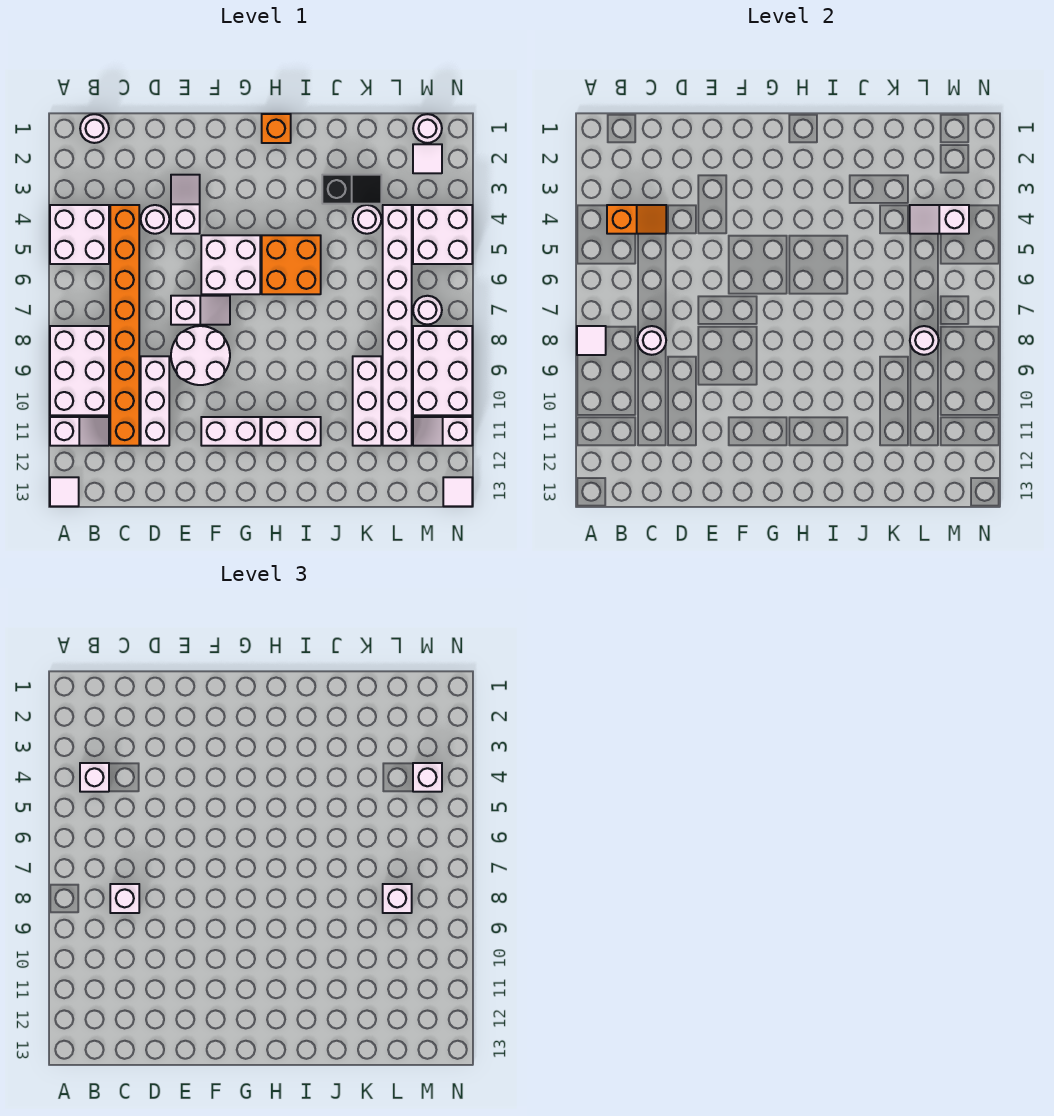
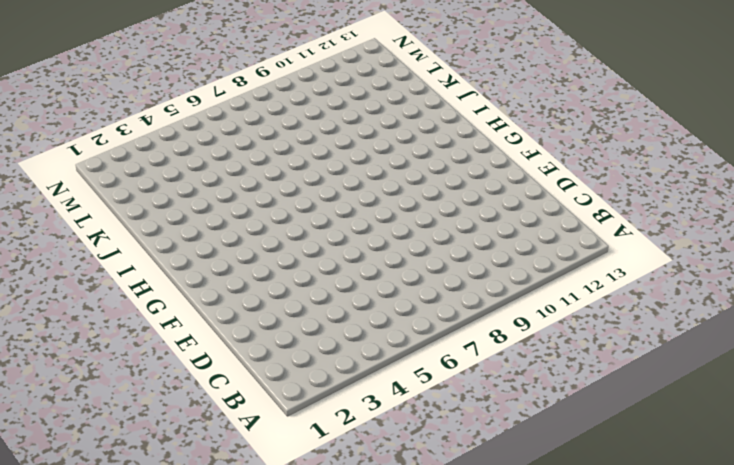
none -> white brick A4:B5 level 1
none -> white brick A8:B10 level 1
none -> white slope A11:B11 level 1 top A
none -> white tile A13 level 1

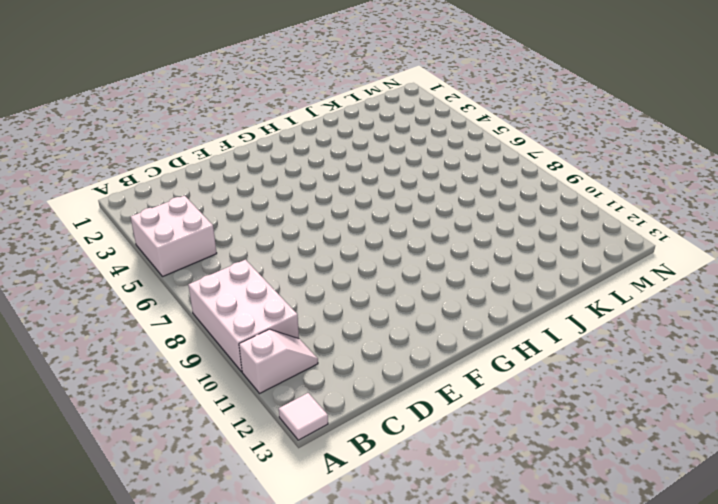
none -> white round brick B1 level 1
none -> orange brick C4:C11 level 1
none -> white round brick D4 level 1
none -> white brick D9:D11 level 1

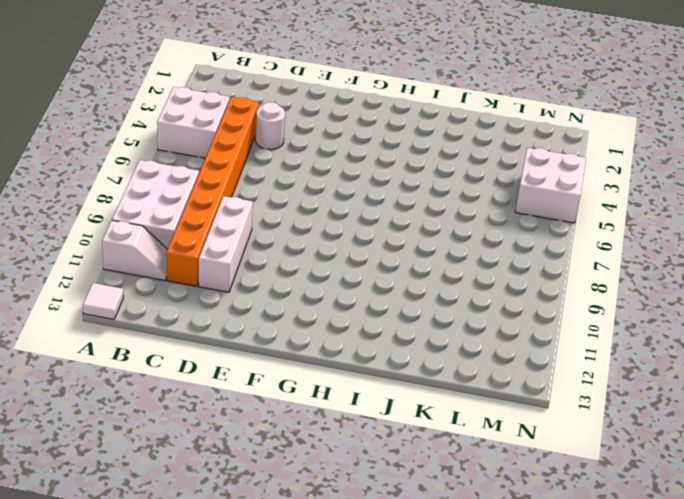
none -> white round brick B1 level 1
none -> white slope E3:E4 level 1 top 4
none -> white slope E7:F7 level 1 top E
none -> white round brick E8:F9 level 1

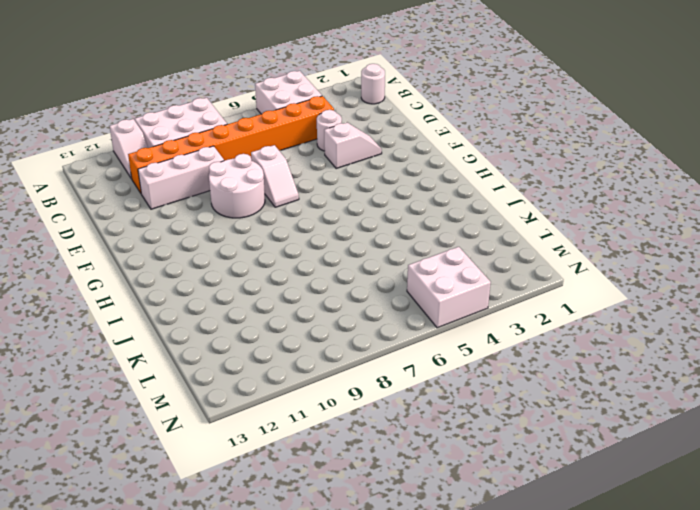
none -> white tile A13 level 1
none -> white brick F5:G6 level 1
none -> white brick F11:G11 level 1
none -> orange brick H1 level 1

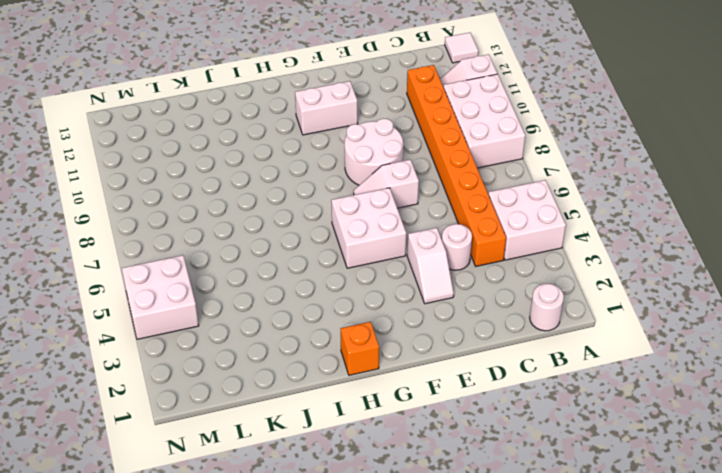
none -> white brick D9:D11 level 1
none -> orange brick H5:I6 level 1
none -> white brick H11:I11 level 1
none -> black slope J3:K3 level 1 top J

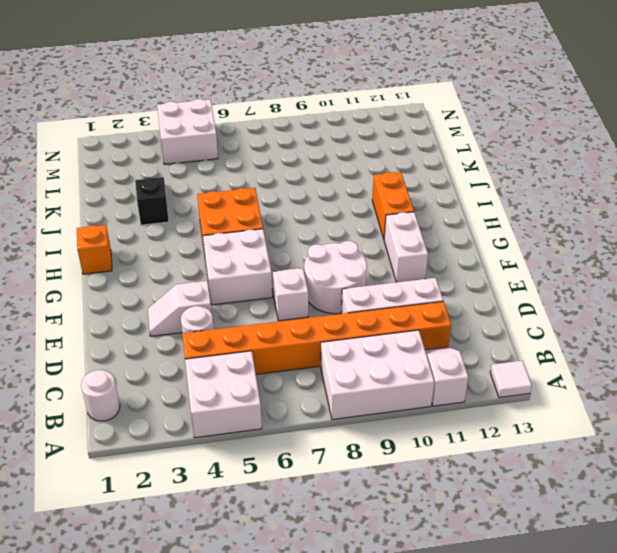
orange brick H11:I11 level 1 -> white brick H11:I11 level 1
none -> white round brick K4 level 1
none -> white brick K9:K11 level 1
none -> white brick L4:L11 level 1
none -> white round brick M1 level 1

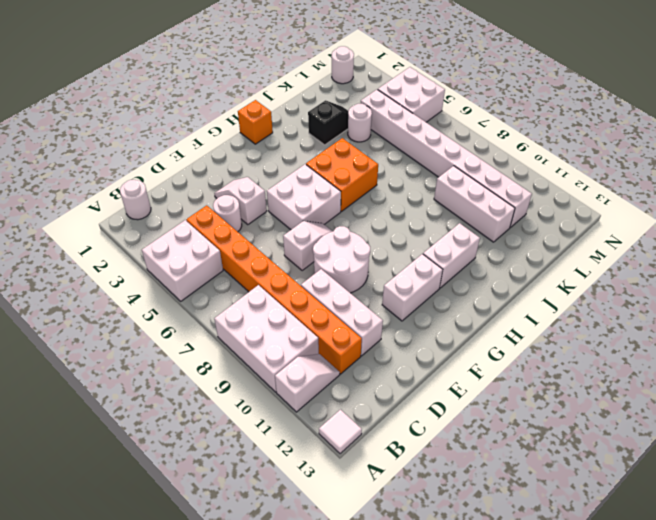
none -> white tile M2 level 1
none -> white round brick M7 level 1
none -> white brick M8:N10 level 1
none -> white slope M11:N11 level 1 top N

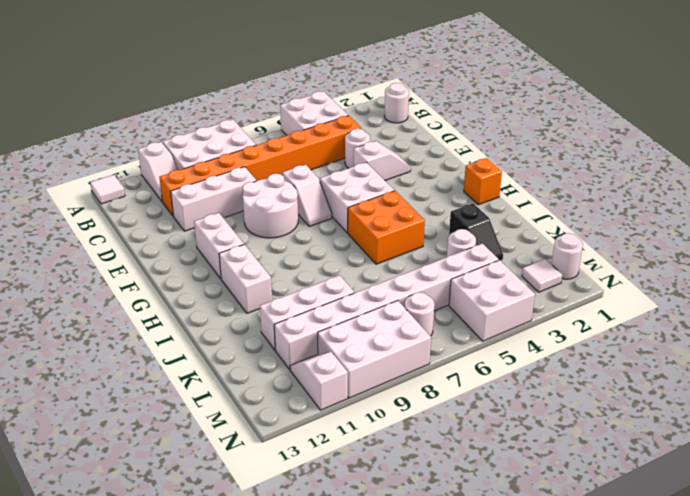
none -> white tile N13 level 1
none -> white tile A8 level 2
none -> orange slope B4:C4 level 2 top B
none -> white round brick C8 level 2

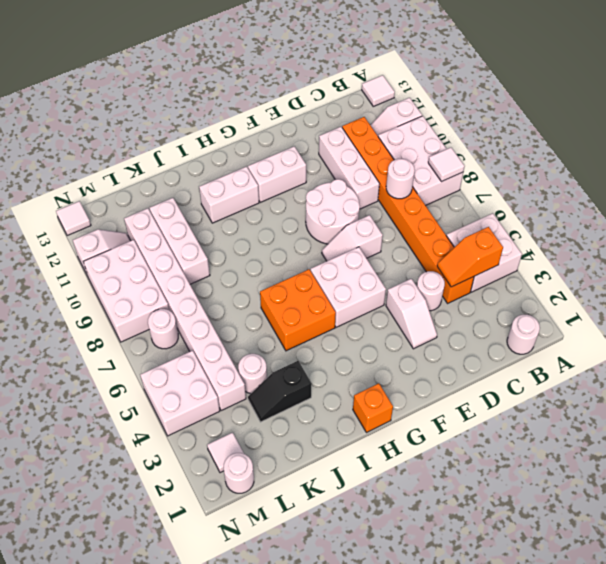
none -> white slope L4:M4 level 2 top M
none -> white round brick L8 level 2
none -> white brick B4 level 3
none -> white brick C8 level 3

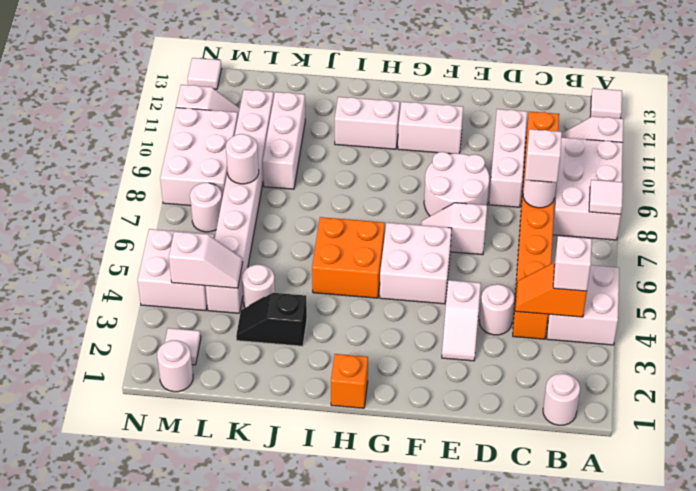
none -> white brick L8 level 3
none -> white brick M4 level 3

